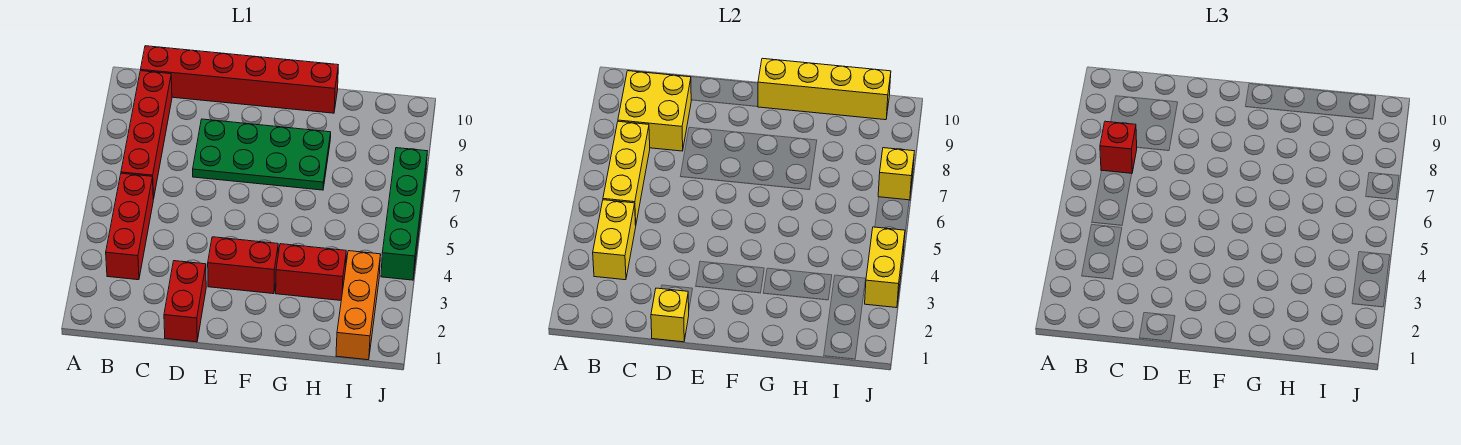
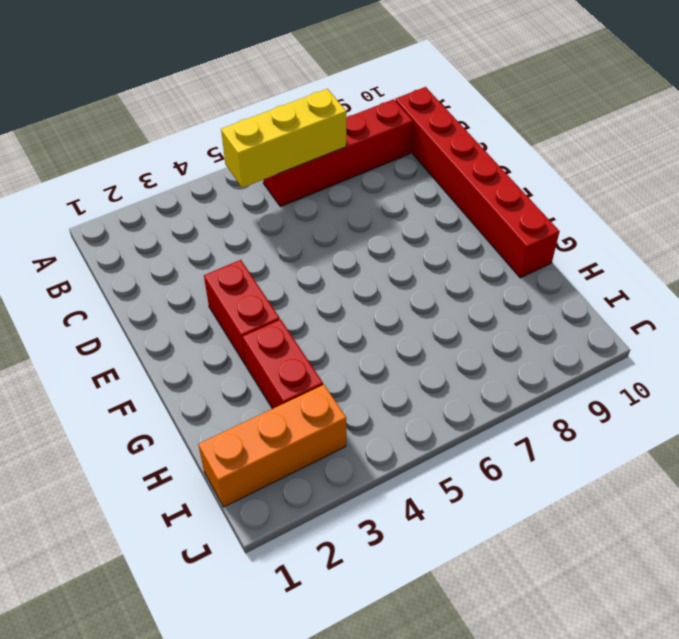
none -> red brick B3:B5 level 1
none -> red brick D1:D2 level 1
none -> green plate D7:G8 level 1

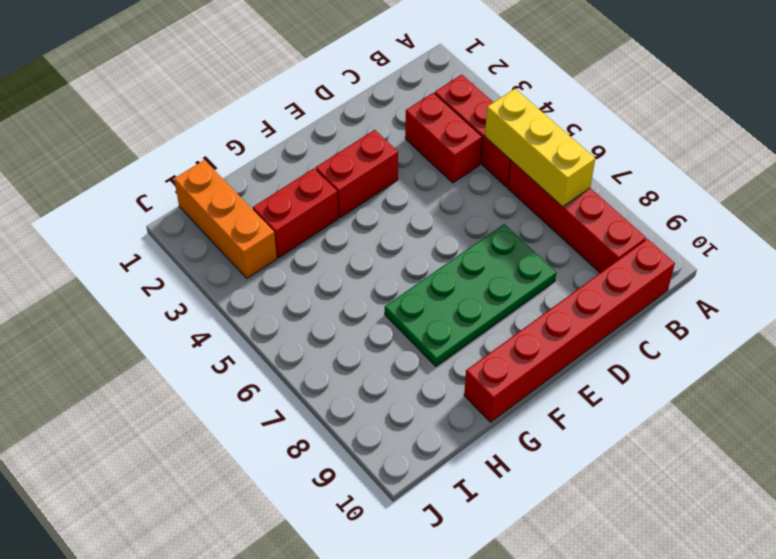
red brick C3:C4 level 1 -> red brick D1:D2 level 1
none -> green brick J4:J7 level 1
none -> yellow brick B3:B4 level 2
none -> yellow brick B8:C9 level 2

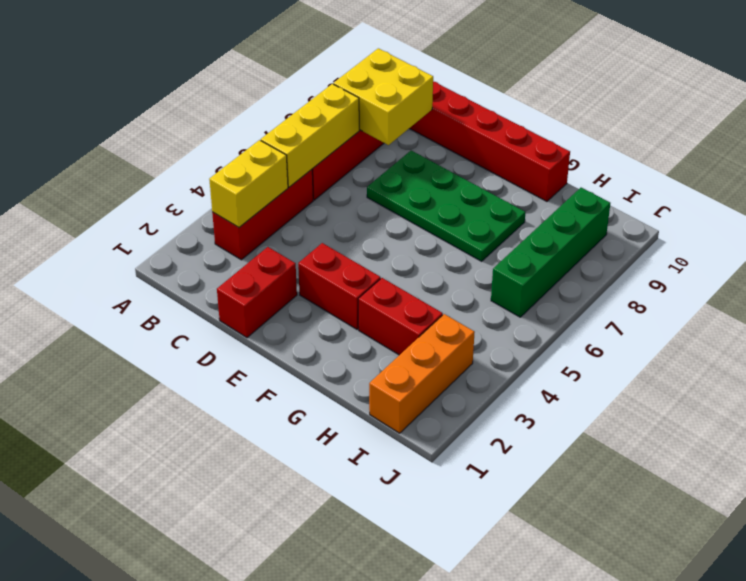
green brick I6:I9 level 1 -> green brick J4:J7 level 1
none -> yellow brick D1 level 2
none -> yellow brick F10:I10 level 2
none -> yellow brick J3:J4 level 2

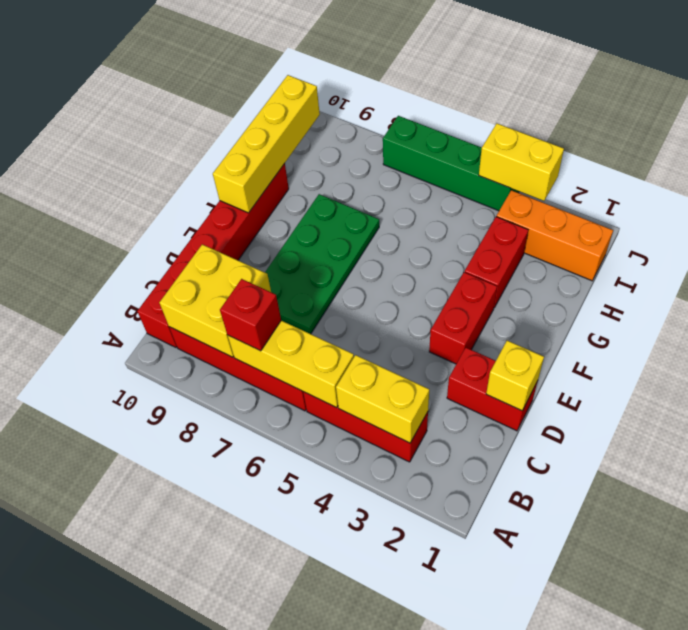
none -> yellow brick J7 level 2

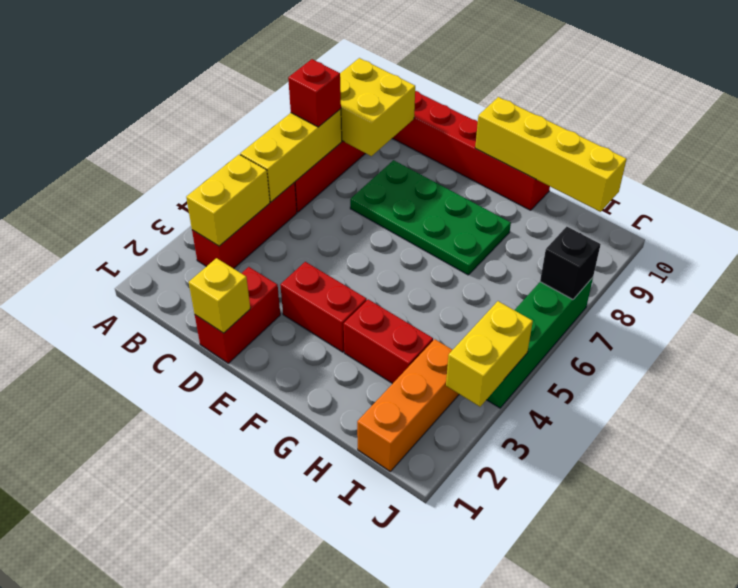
black brick J7 level 2 -> yellow brick J7 level 2

